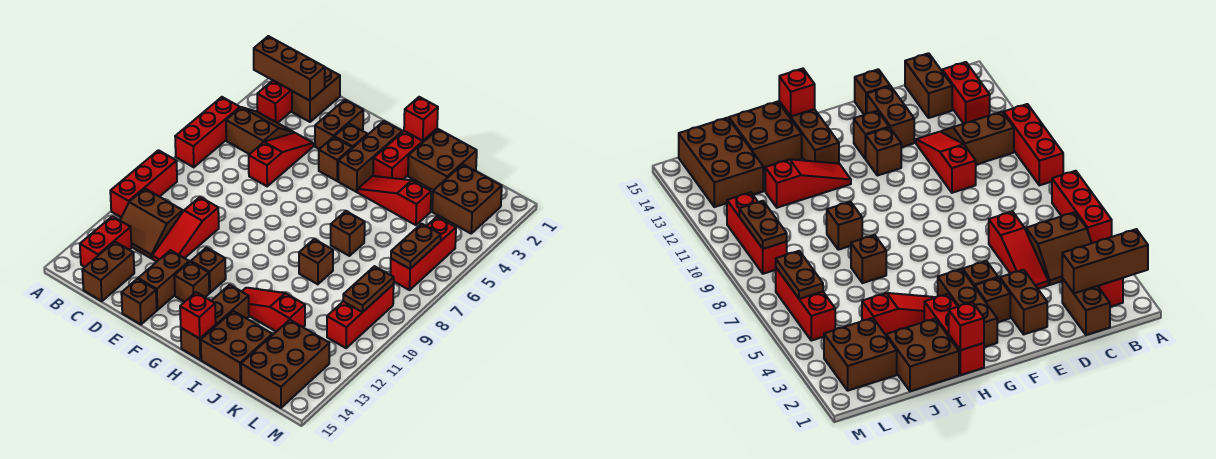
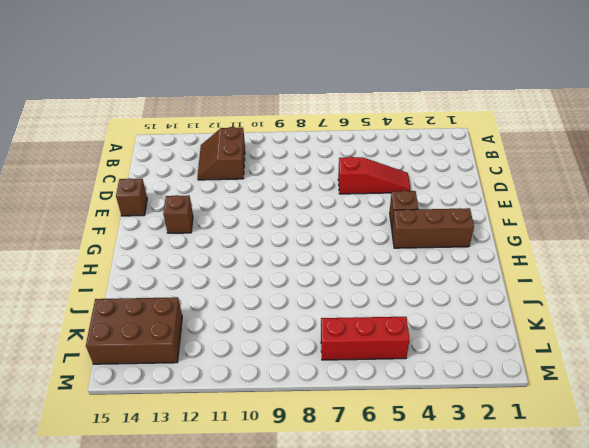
none -> red brick A5:A7 level 1
none -> red brick A9:A11 level 1
none -> red brick B2:B3 level 1
none -> brown slope B4:C5 level 1 top 5

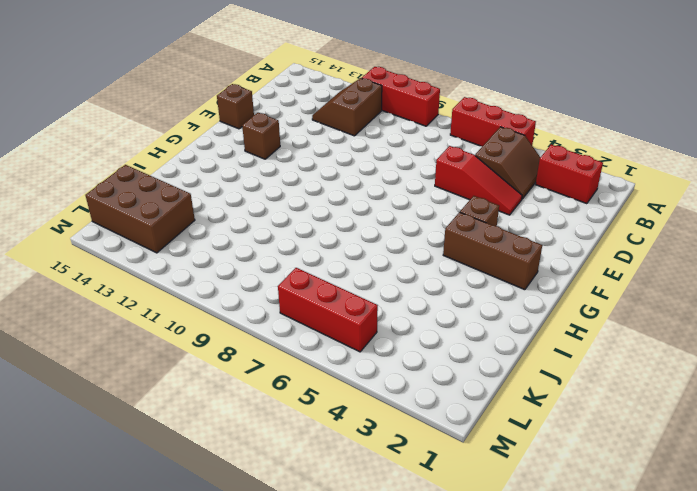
none -> red brick B13:B14 level 1
none -> brown brick C1:C2 level 1
none -> brown brick C14:C15 level 1
none -> red slope D10:D12 level 1 top 10

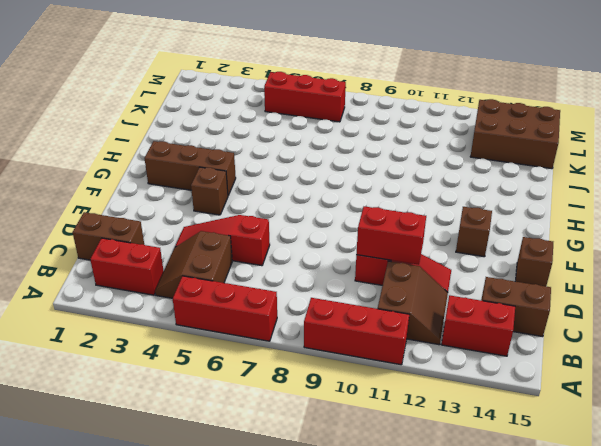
red brick D10:D11 level 2 -> none
none -> brown brick E2:E3 level 1
none -> brown brick E13:E14 level 1
none -> brown brick F3 level 1
none -> brown brick F12 level 1

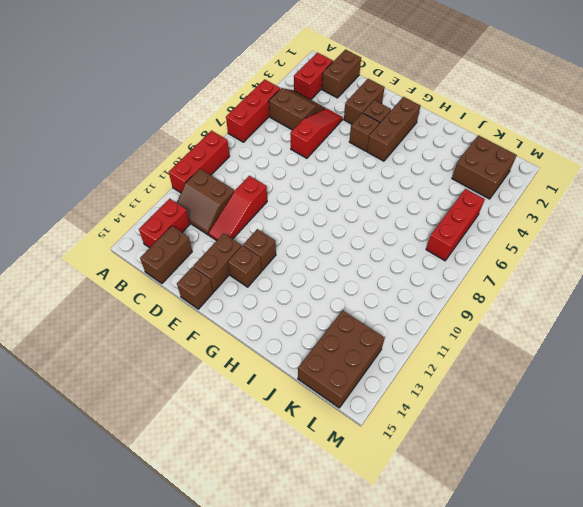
none -> red brick H1:H3 level 1
none -> red slope H4:J4 level 1 top J
none -> red slope H12:J12 level 1 top J
none -> brown brick H13:H15 level 1

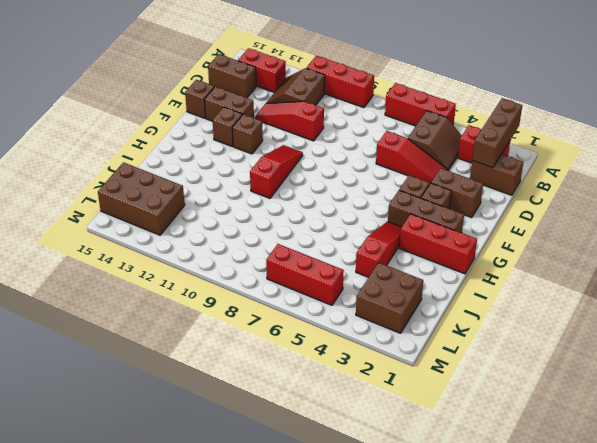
red slope F10:H10 level 1 top H -> red slope H12:J12 level 1 top J
none -> brown brick H13:H15 level 1
none -> brown brick I1:J2 level 1
none -> brown brick I7 level 1
none -> brown brick I9 level 1

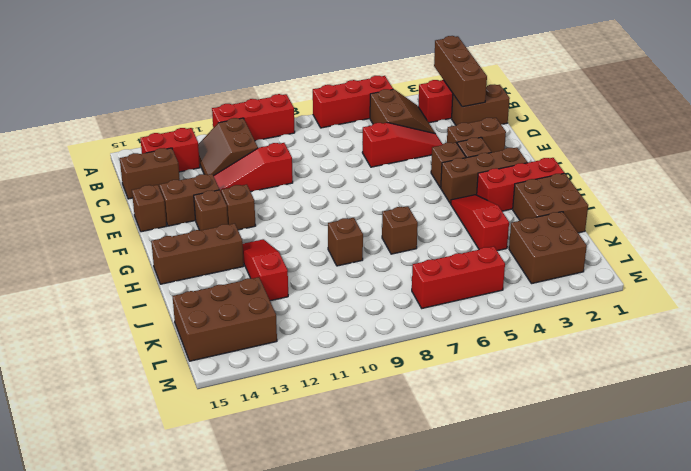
none -> brown brick I14:J15 level 1
none -> red brick L9:L11 level 1
none -> red brick H1 level 2
none -> red brick H15 level 2

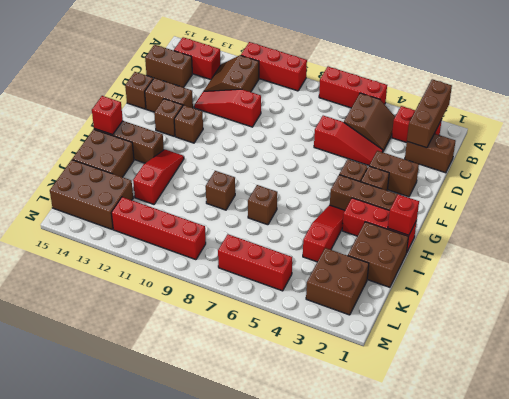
red brick L9:L12 level 1 -> red brick L9:L11 level 1
none -> brown plate L6:L7 level 2
none -> brown plate L9:L10 level 2

